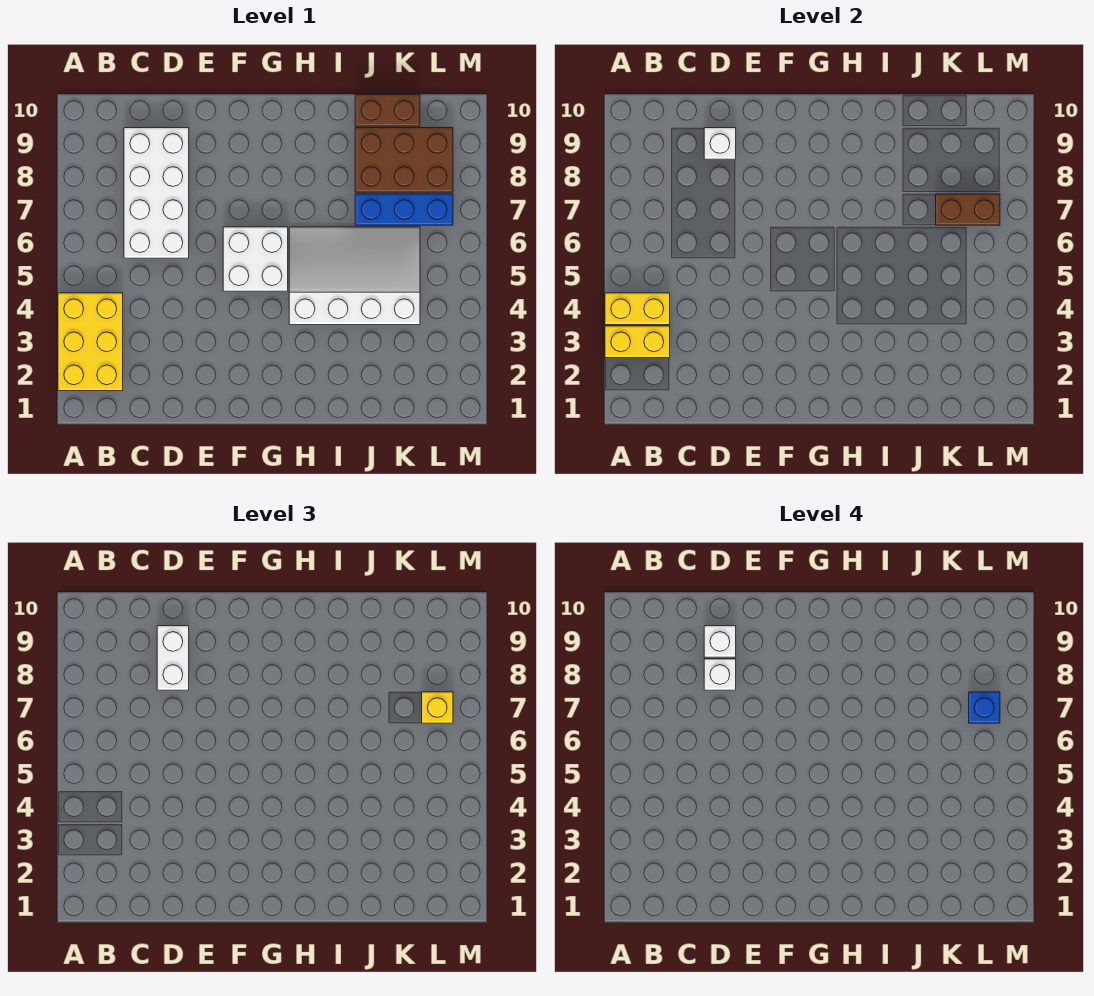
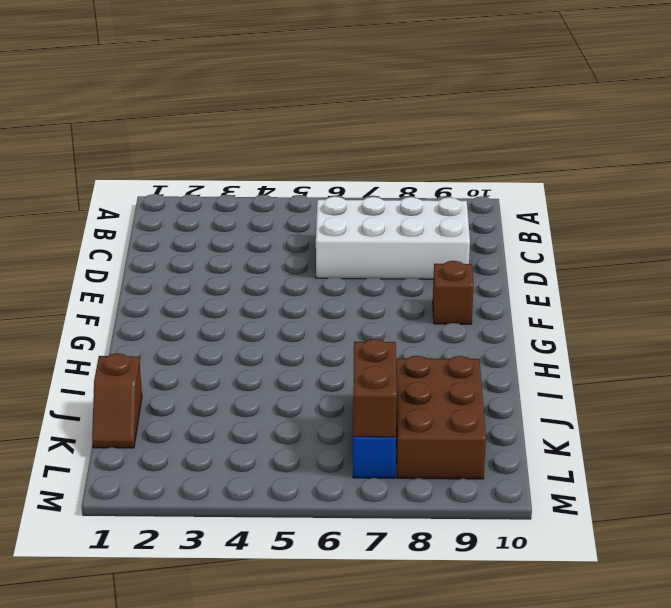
brown brick F9 level 1 -> none
brown slope J1:K1 level 1 top J -> none
none -> yellow brick A2:B4 level 1
none -> white brick F5:G6 level 1
none -> white slope H4:K6 level 1 top 4

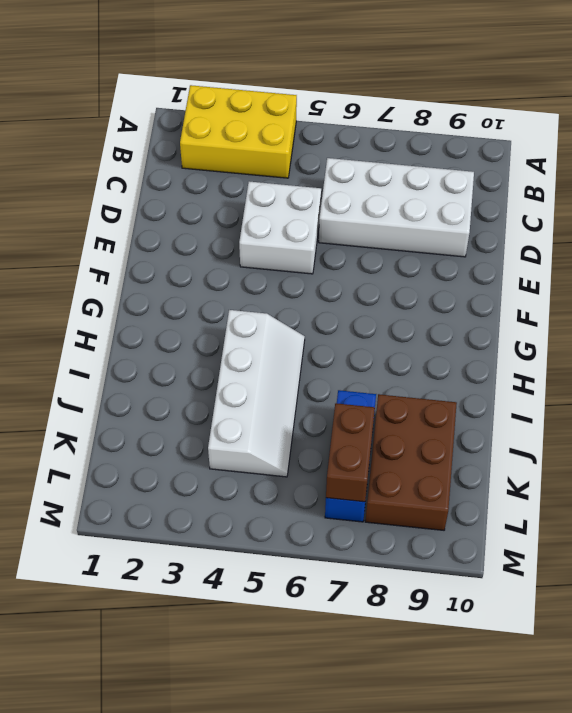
white brick D4:E5 level 1 -> white brick F5:G6 level 1
white slope H4:K5 level 1 top 4 -> white slope H4:K6 level 1 top 4
none -> brown brick J10:K10 level 1
none -> yellow brick A3:B3 level 2
none -> yellow brick A4:B4 level 2

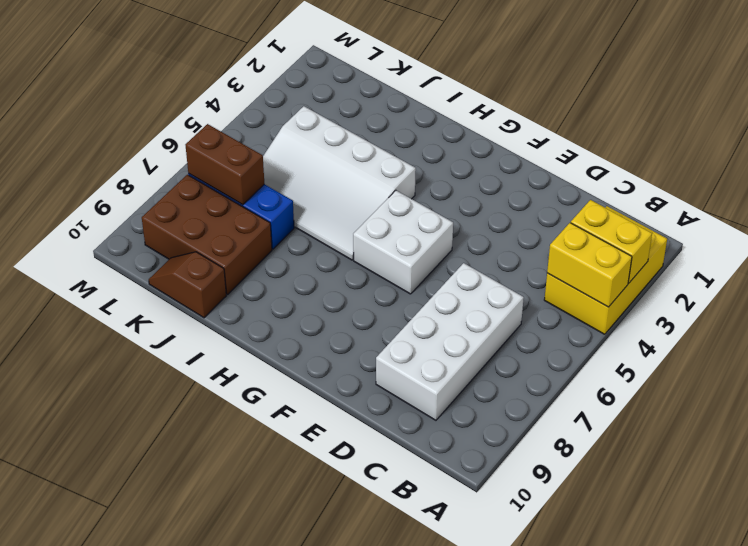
brown slope J10:K10 level 1 top J -> brown brick J10:K10 level 1
none -> white brick D9 level 2
none -> white brick D8:D9 level 3
none -> yellow brick L7 level 3

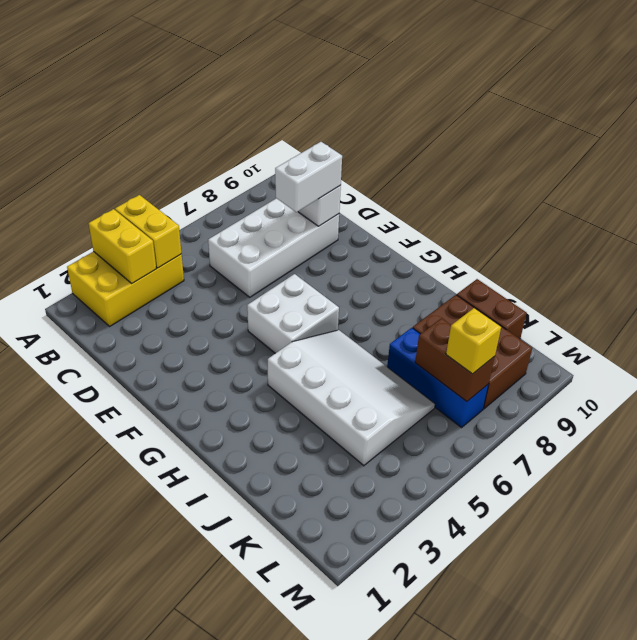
none -> white brick D8 level 4
none -> white brick D9 level 4
none -> blue brick L7 level 4

